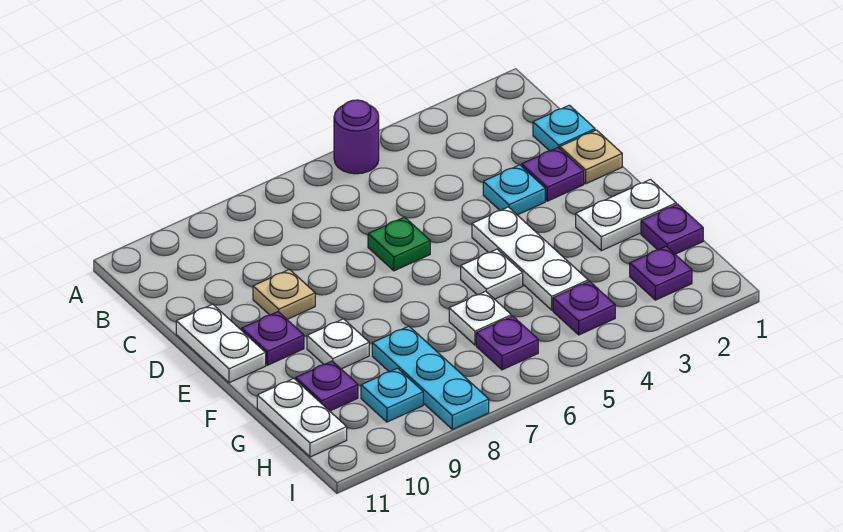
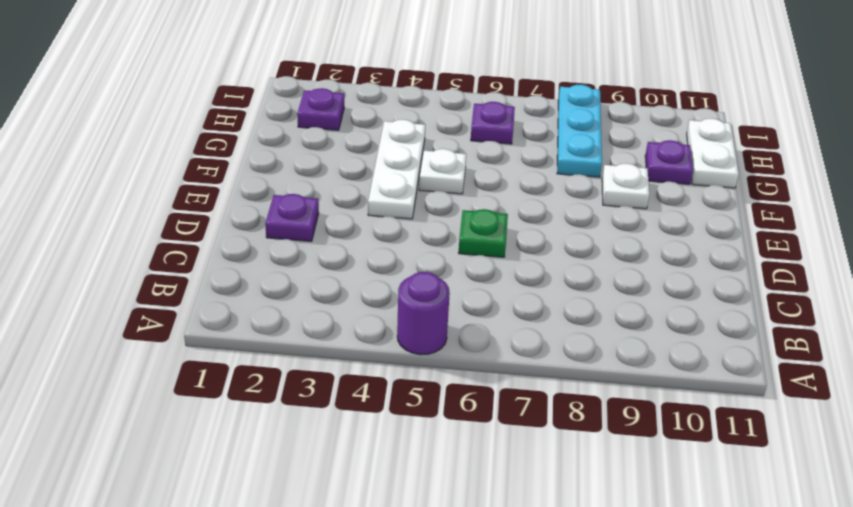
none -> cyan plate C1 level 1
none -> tan plate D1 level 1
none -> cyan plate D3 level 1

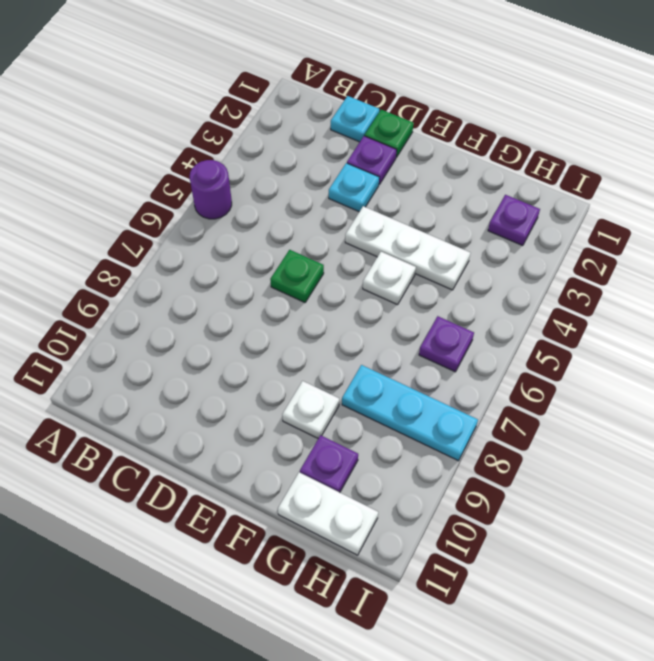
green plate D1 level 1 -> tan plate D1 level 1
none -> tan plate D9 level 1
none -> white plate D11:E11 level 1
none -> purple plate E10 level 1

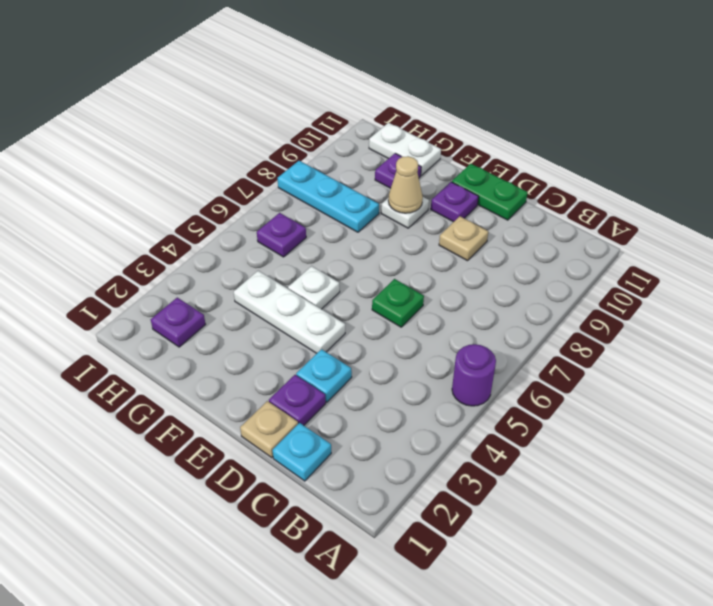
green plate D11:E11 level 1 -> white plate D11:E11 level 1
tan cone F9 level 2 -> none
none -> white plate F1:F2 level 1
none -> purple plate G1 level 1
none -> white plate G6 level 1

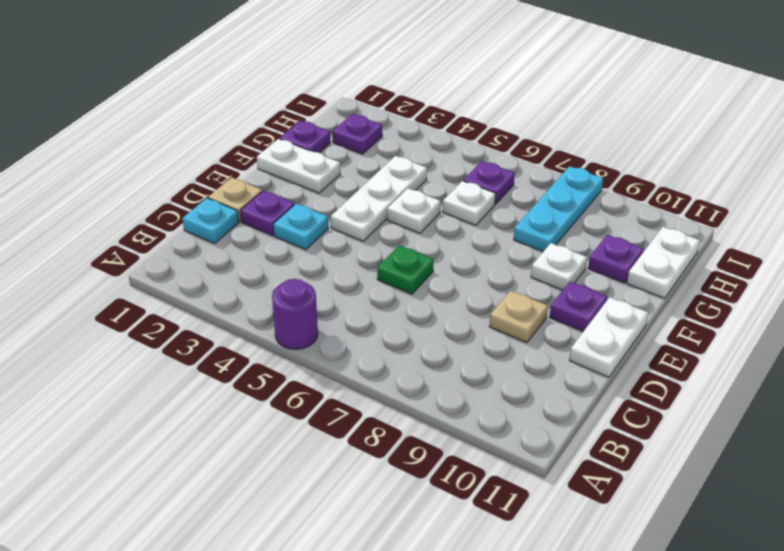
none -> purple plate H4 level 1
none -> cyan plate H9 level 1

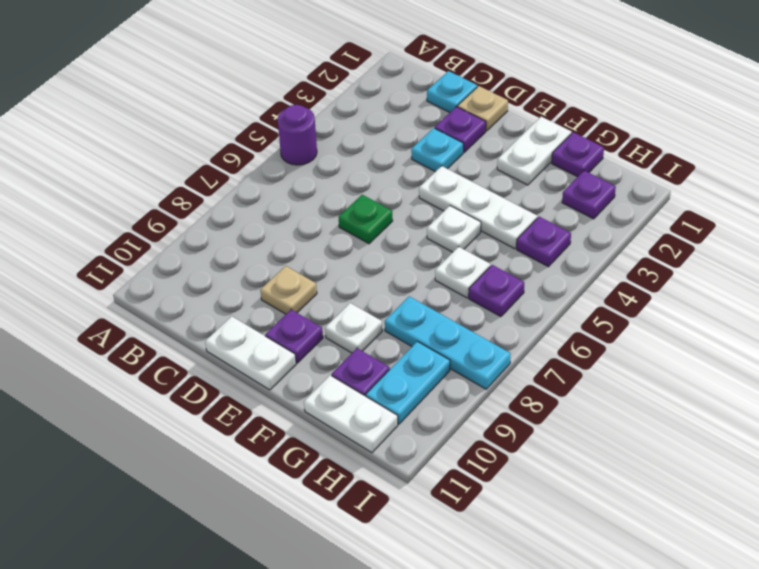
cyan plate H9:H10 level 1 -> cyan plate H9 level 1

